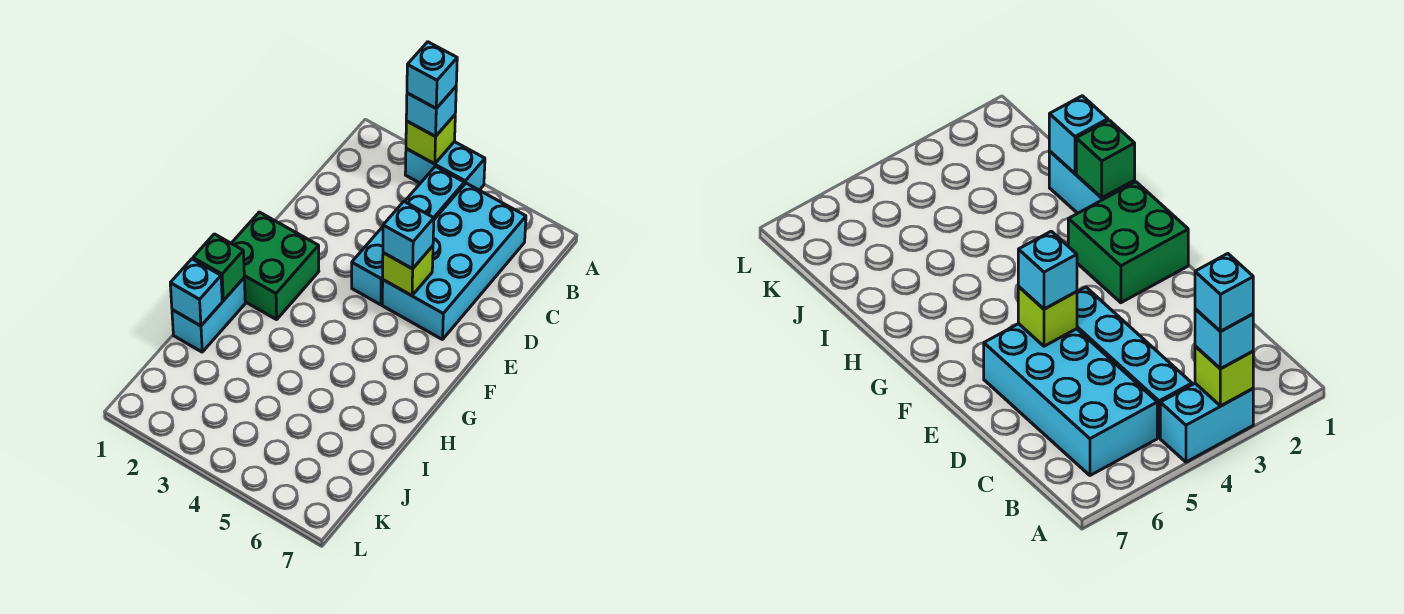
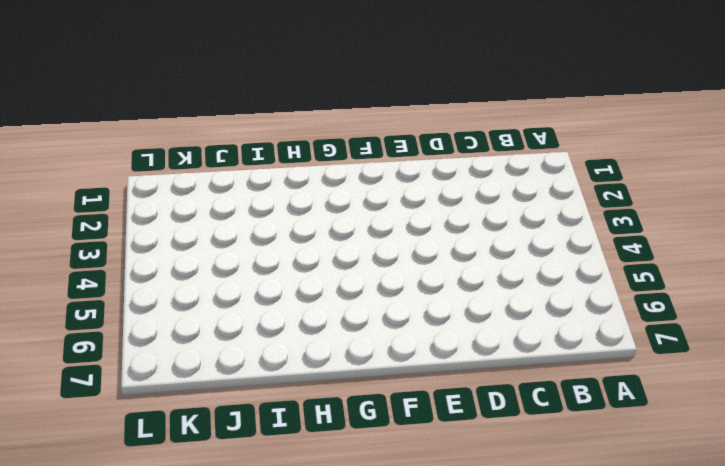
none -> cyan brick A3:A4 level 1
none -> cyan brick B4:E4 level 1
none -> cyan brick B5:E6 level 1

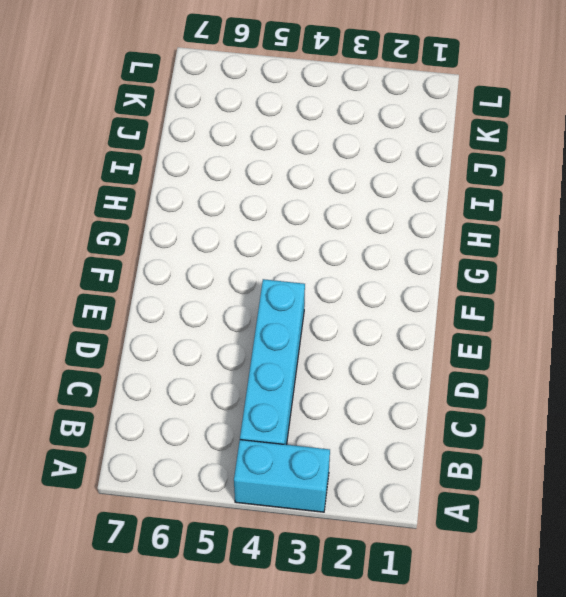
none -> cyan brick B5:E6 level 1
none -> green brick F1:G2 level 1
none -> cyan brick H1:I1 level 1

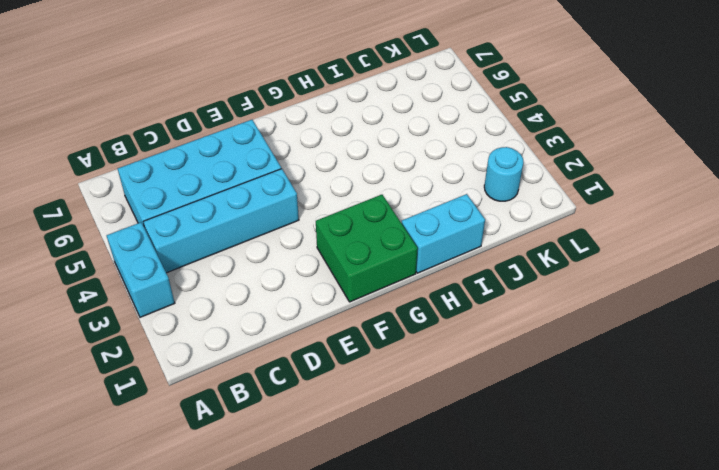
cyan round brick K2 level 1 -> none
none -> lime brick A3 level 2
none -> lime brick E5 level 2
none -> green brick H1 level 2

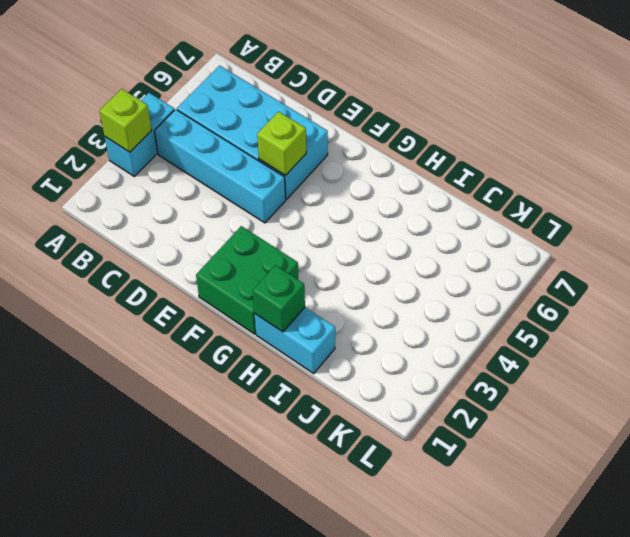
none -> cyan brick I1 level 2
none -> cyan brick A3 level 3
none -> cyan brick E5 level 3

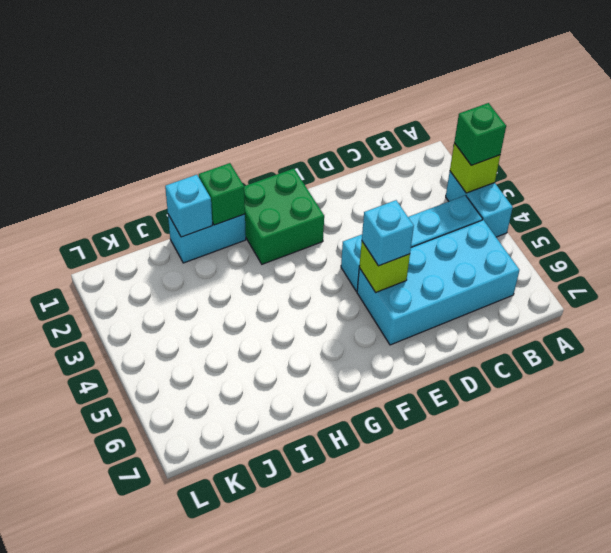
green brick A3 level 3 -> cyan brick A3 level 3
none -> cyan brick A3 level 4

